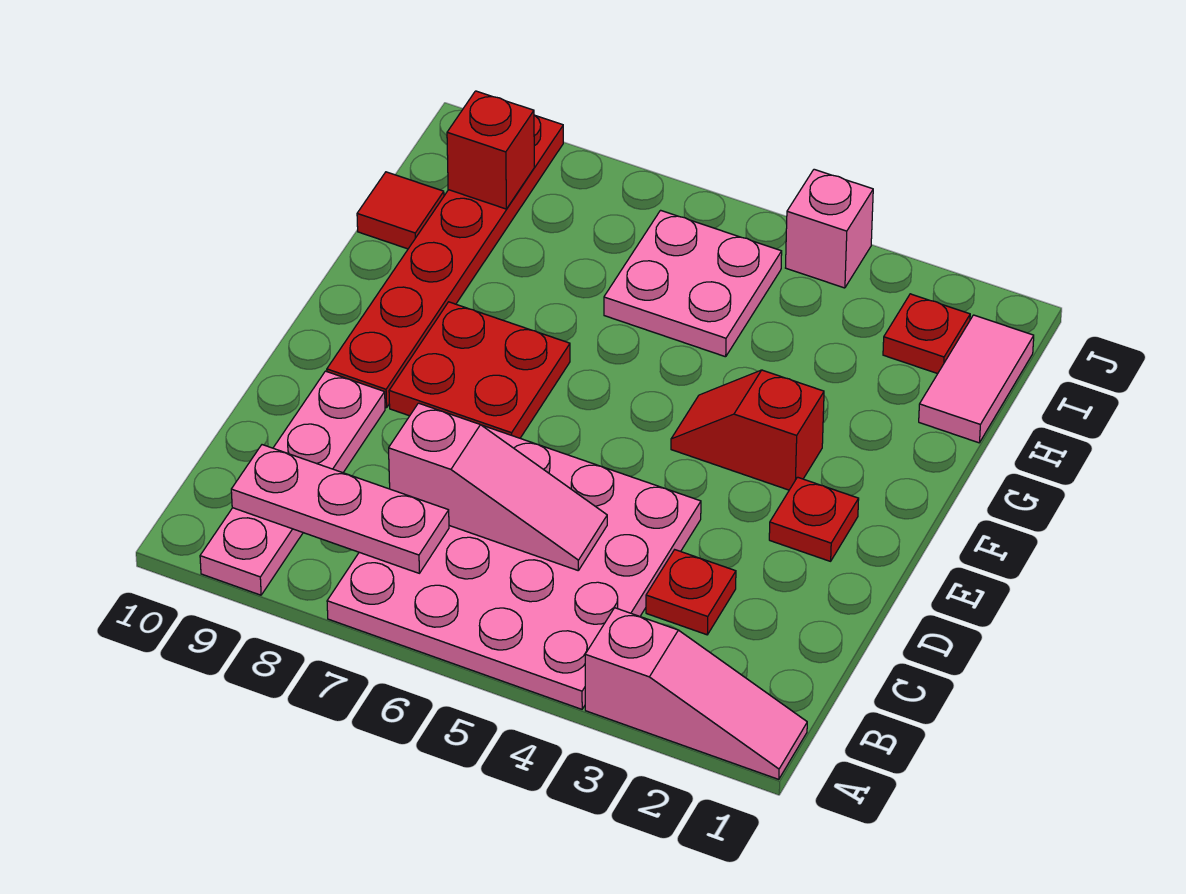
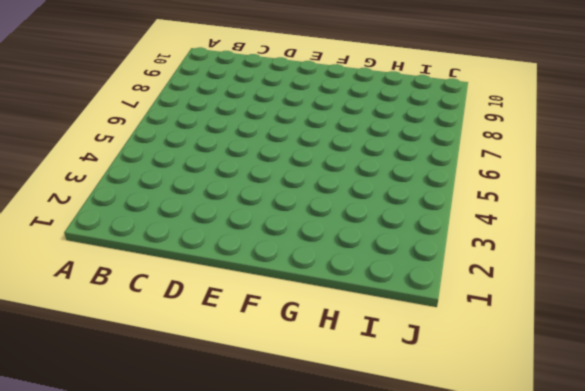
none -> pink slope A1:A3 level 1 top 3
none -> pink plate A4:D7 level 1
none -> pink plate A9:D9 level 1

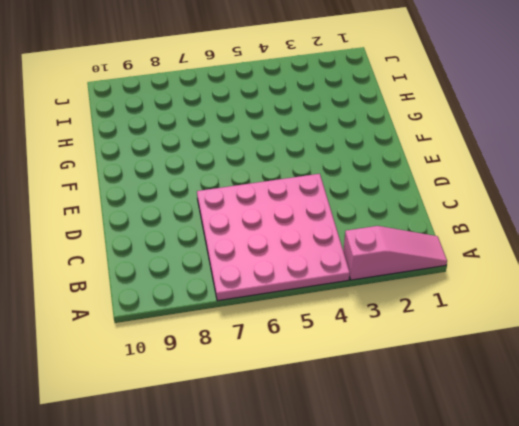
none -> pink plate A9:D9 level 1
none -> red plate C3 level 1
none -> red plate E2 level 1

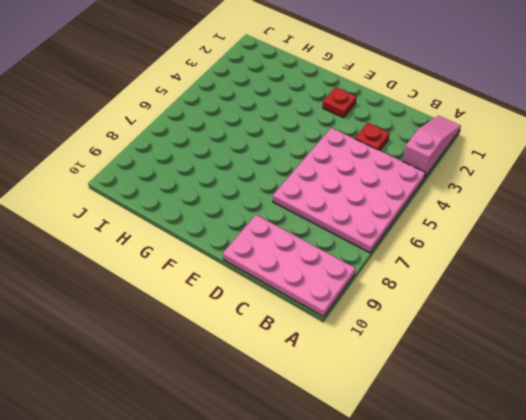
pink plate A9:D10 level 1 -> pink plate A9:D9 level 1
none -> red plate E7:F8 level 1
none -> red plate E9:J9 level 1
none -> red slope F3:F4 level 1 top 3

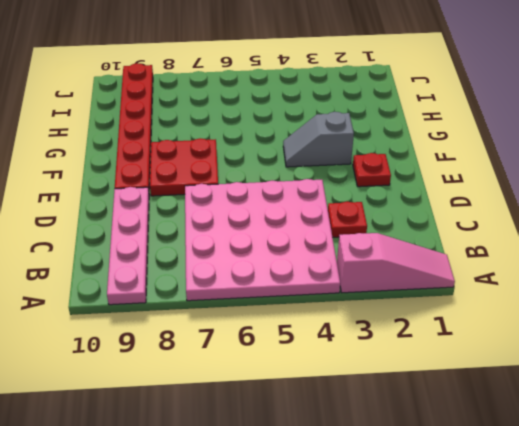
grey slope F3:F4 level 1 top 3 -> red slope F3:F4 level 1 top 3
none -> pink tile H1:I1 level 1
none -> pink plate H5:I6 level 1
none -> red tile H10 level 1

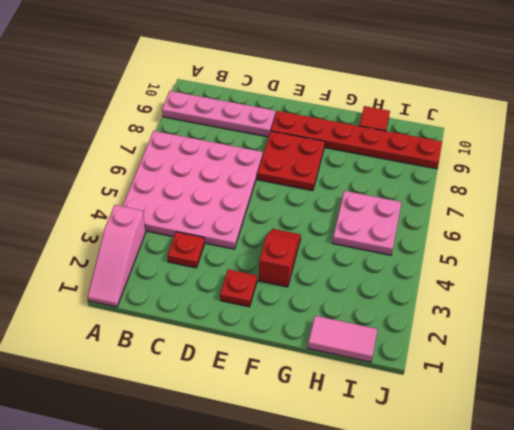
none -> red plate I2 level 1
none -> pink brick J4 level 1
none -> pink plate B7:B9 level 2

